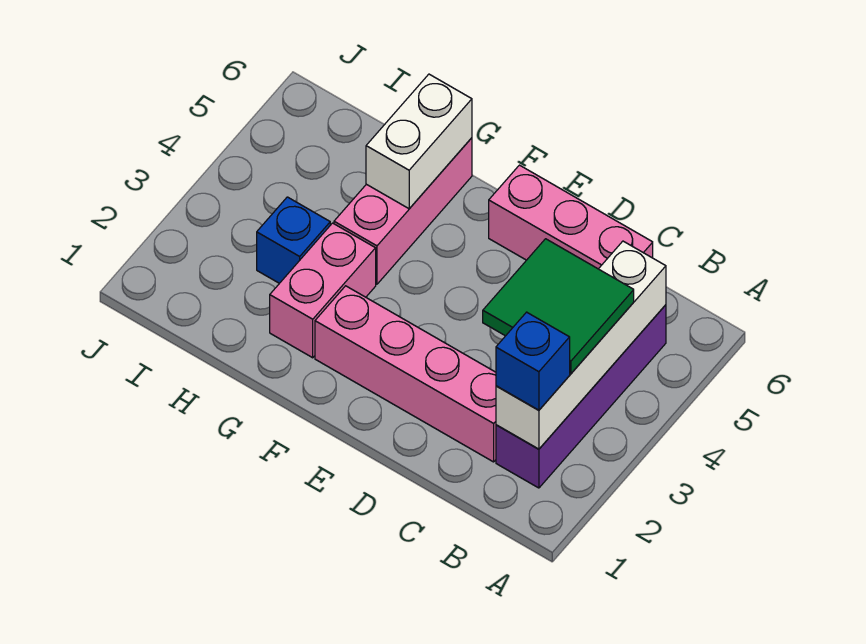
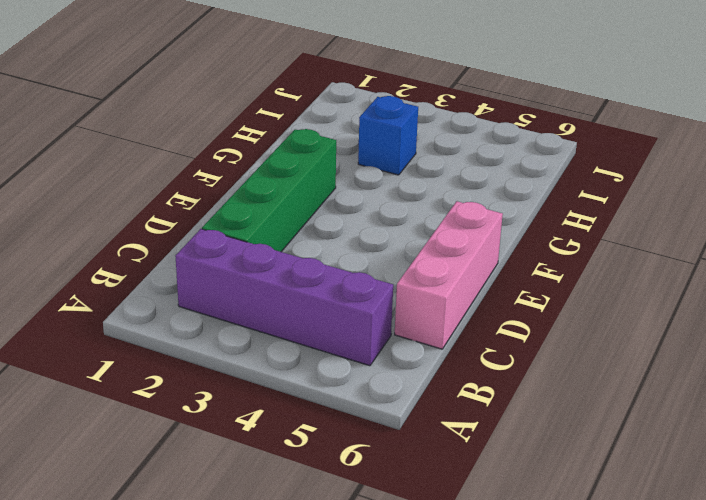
green brick C2:F2 level 1 -> pink brick C2:F2 level 1
none -> pink brick G2:G3 level 1
none -> pink brick G4:G6 level 1

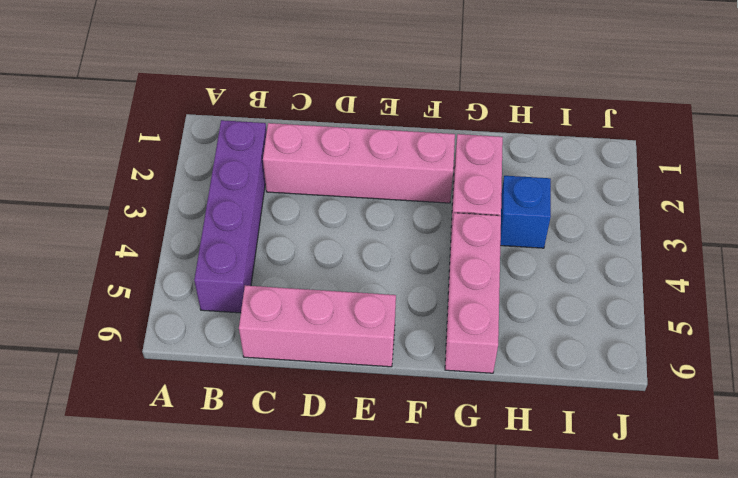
none -> white brick B2:B5 level 2
none -> white brick G5:G6 level 2

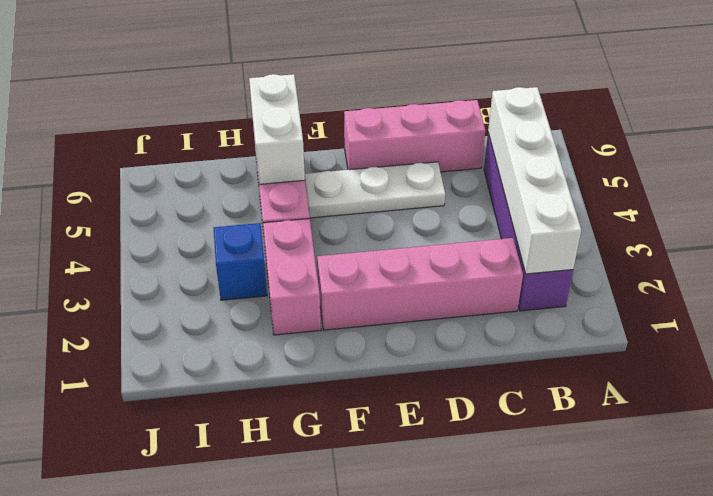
white plate D5:F5 level 1 -> none
none -> blue brick B2 level 3
none -> green tile B3:C4 level 3

